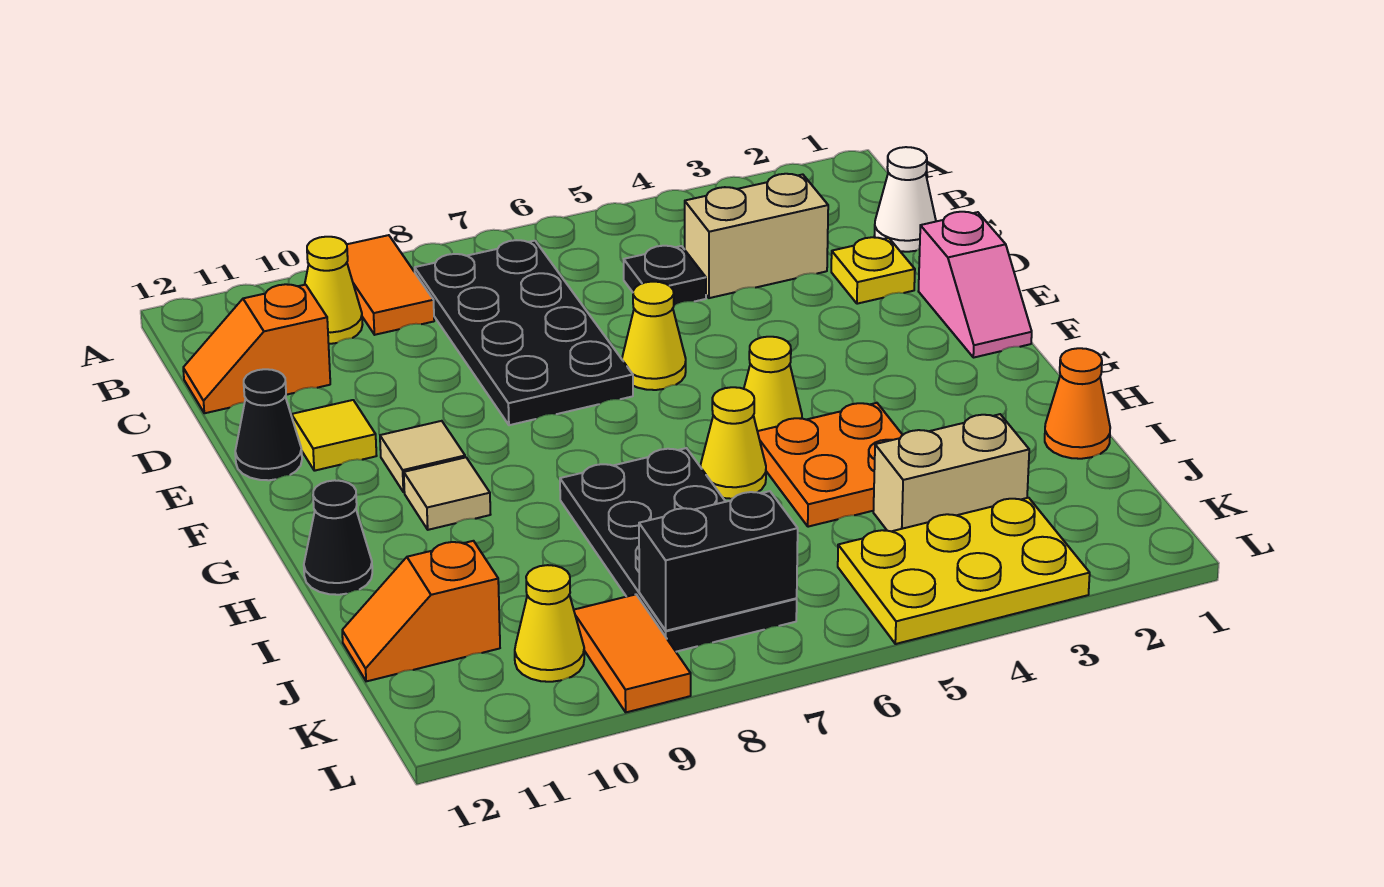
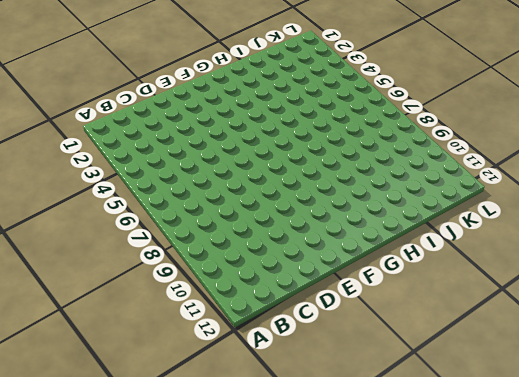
none -> orange tile A9:B9 level 1
none -> black plate B7:E8 level 1
none -> yellow cone B10 level 1

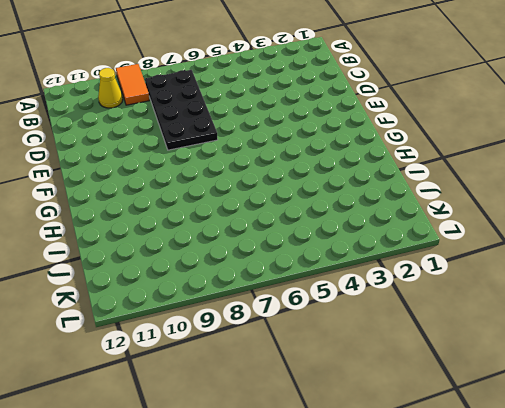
none -> white cone C1 level 1
none -> tan brick C3:C4 level 1
none -> black plate C5 level 1

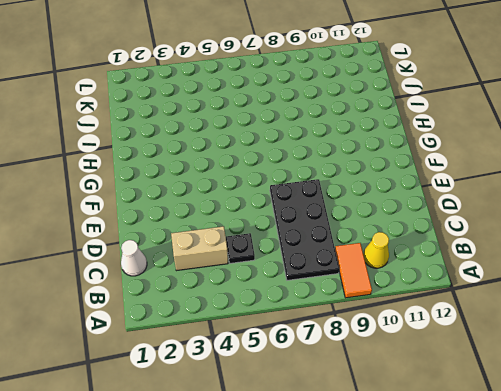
none -> orange slope C11:C12 level 1 top 11
none -> yellow plate D2 level 1
none -> pink slope E1:F1 level 1 top E

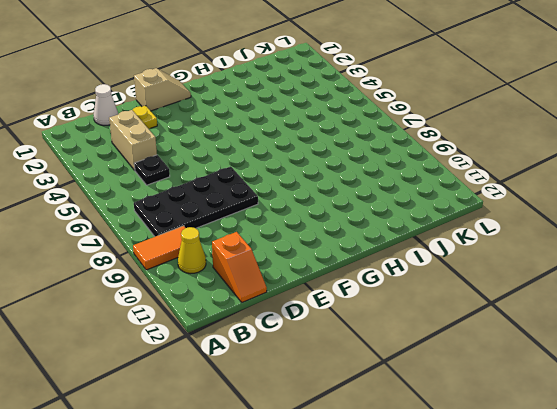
tan slope E1:F1 level 1 top E -> pink slope E1:F1 level 1 top E
none -> yellow cone E6 level 1
none -> yellow tile E11 level 1
none -> black cone E12 level 1

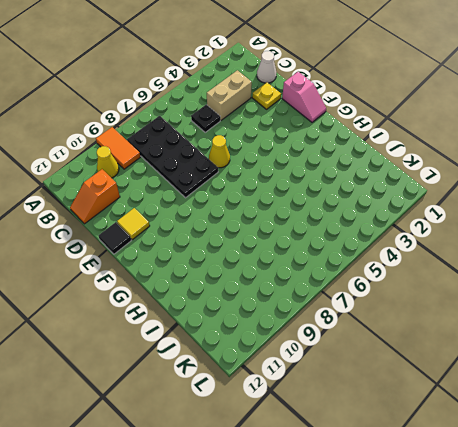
black tile E12 level 1 -> black cone E12 level 1
none -> tan tile F10 level 1
none -> yellow cone G5 level 1
none -> tan tile G10 level 1

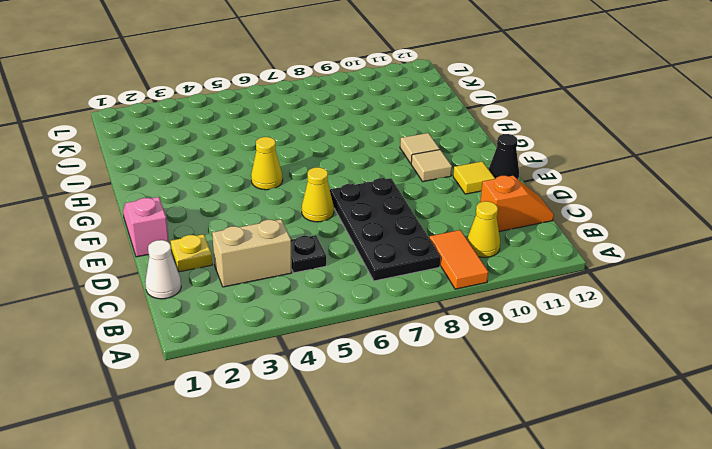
none -> orange plate H4:I5 level 1
none -> yellow cone H6 level 1
none -> black plate H7:K8 level 1

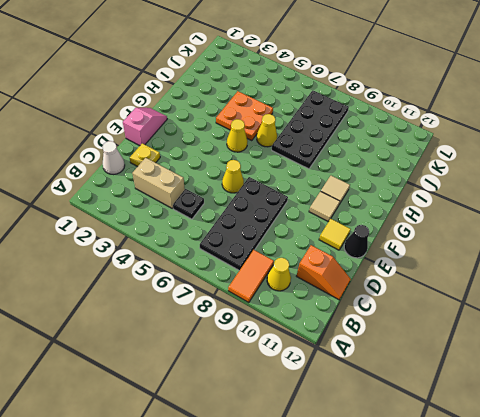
none -> black cone H12 level 1
none -> orange cone I1 level 1
none -> tan brick J3:J4 level 1

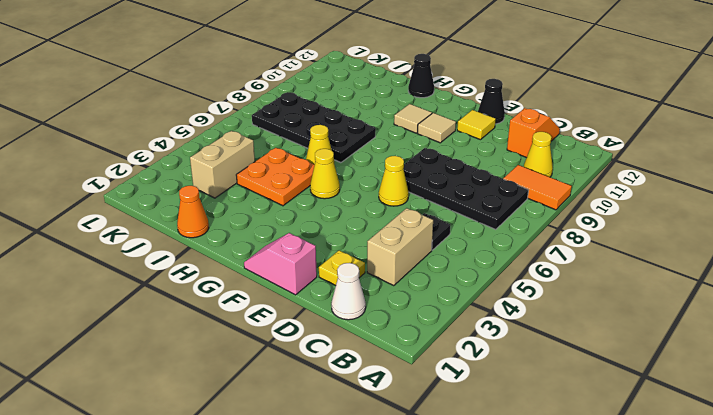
none -> orange slope J11:J12 level 1 top 11
none -> yellow plate K3:L5 level 1
none -> orange tile K9:L9 level 1

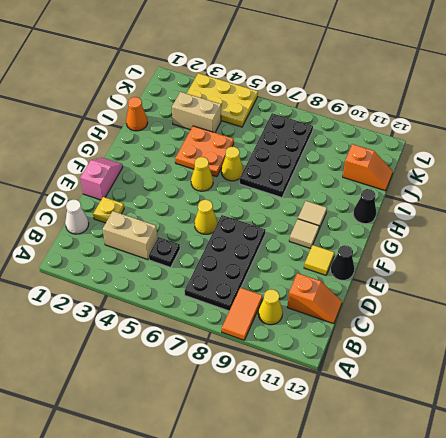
none -> orange tile K9:L9 level 1
none -> yellow cone K10 level 1
none -> black brick K7:K8 level 2

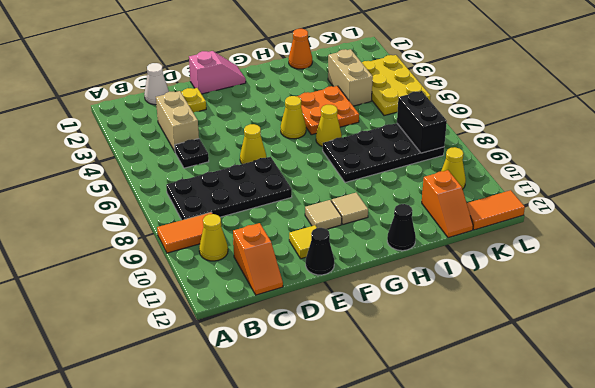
orange tile K12:L12 level 1 -> orange tile K9:L9 level 1

